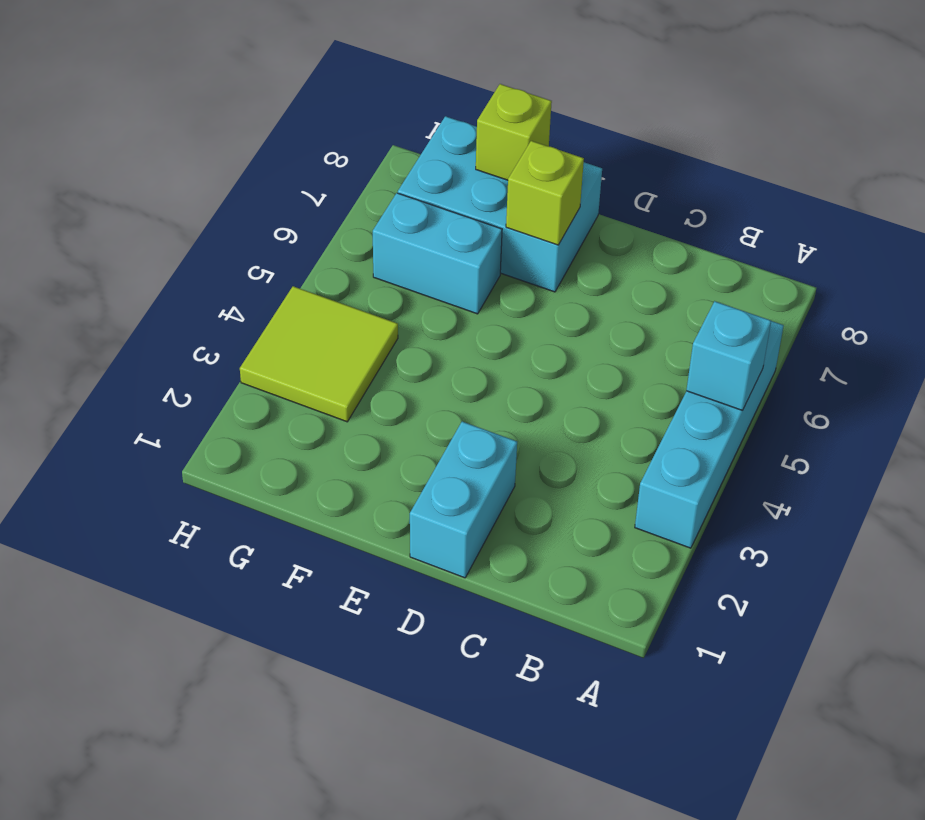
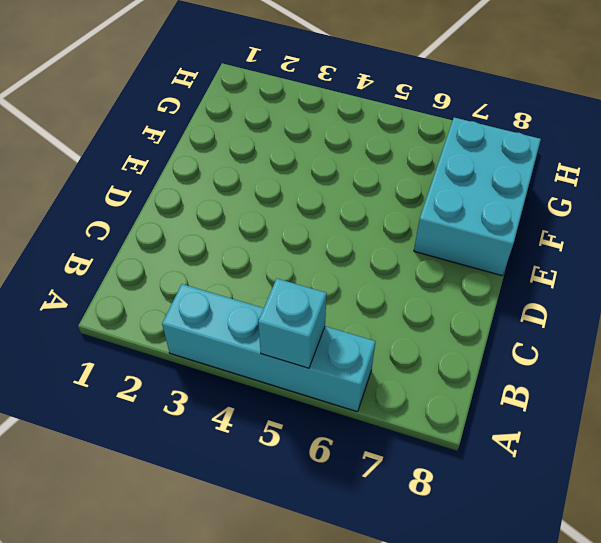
none -> cyan brick D1:D2 level 1
none -> cyan brick F6:G6 level 1

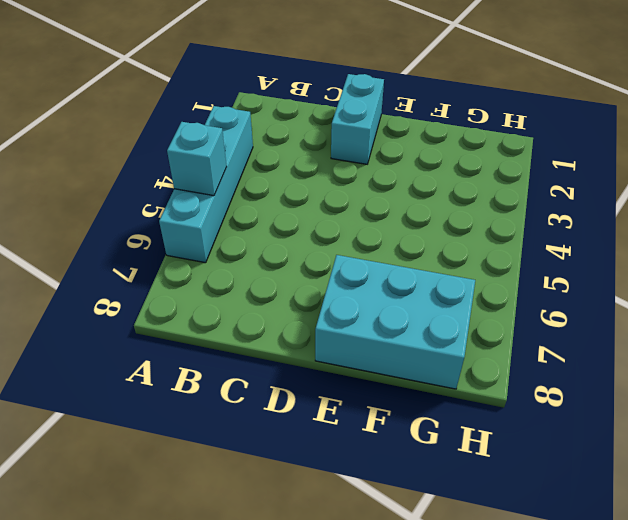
none -> cyan brick F6:G6 level 1
none -> lime tile G3:H4 level 1

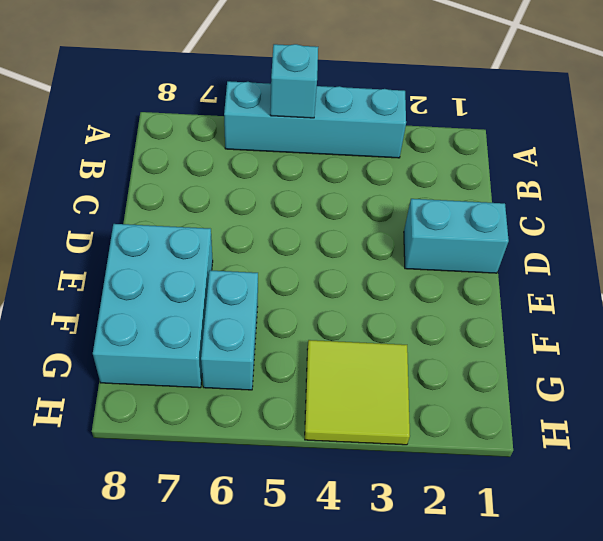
none -> lime brick E7 level 2
none -> lime brick F8 level 2

